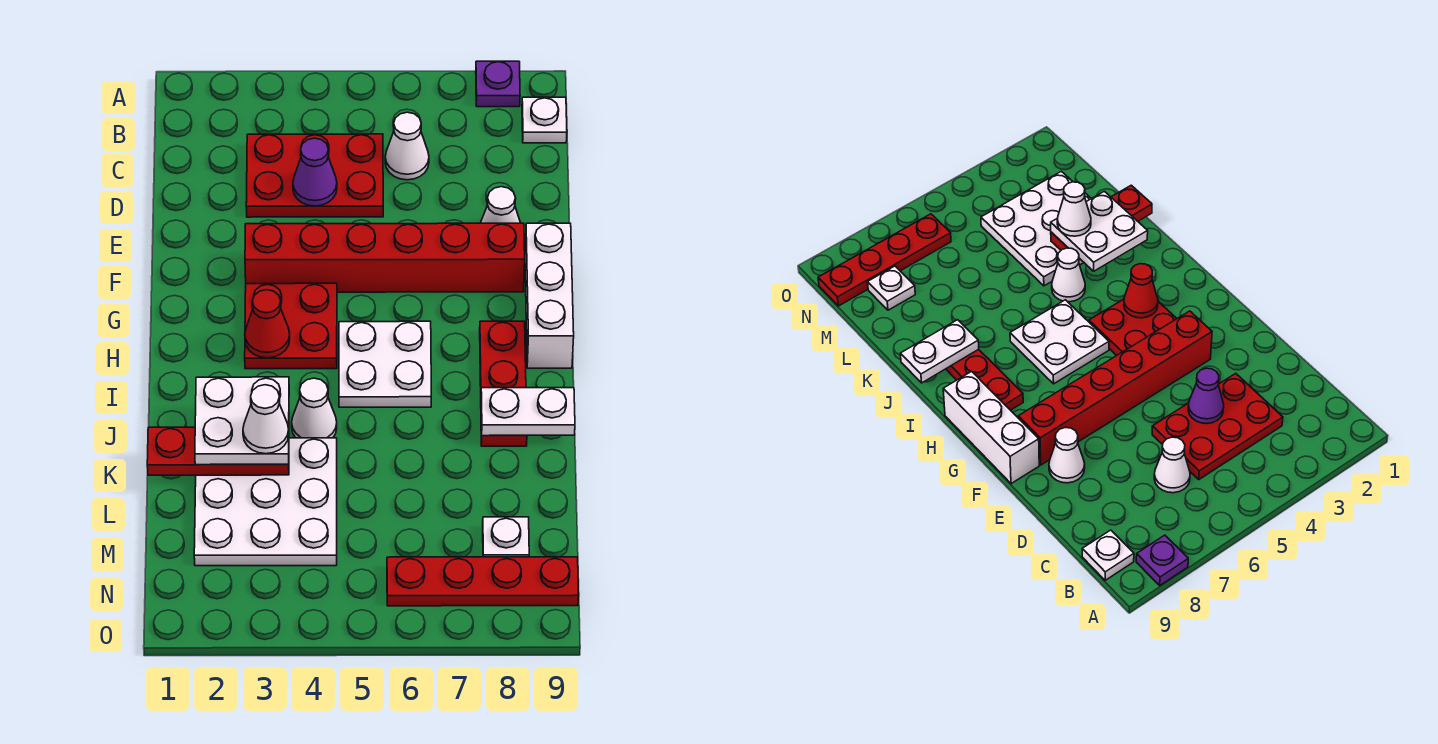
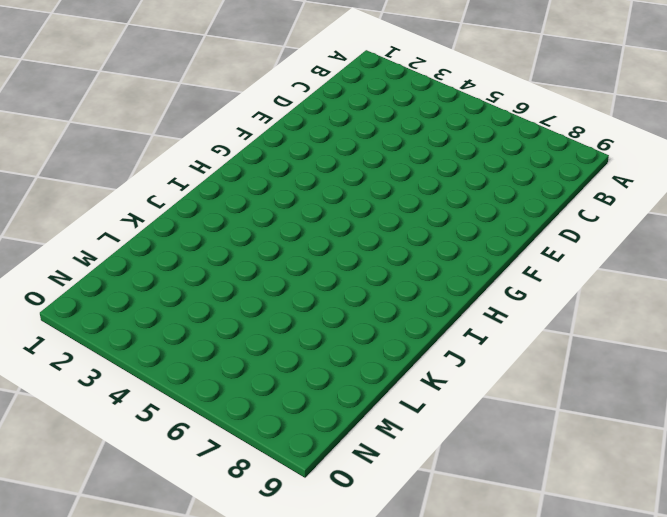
none -> purple plate A8 level 1
none -> white plate B9 level 1
none -> red plate C3:D5 level 1

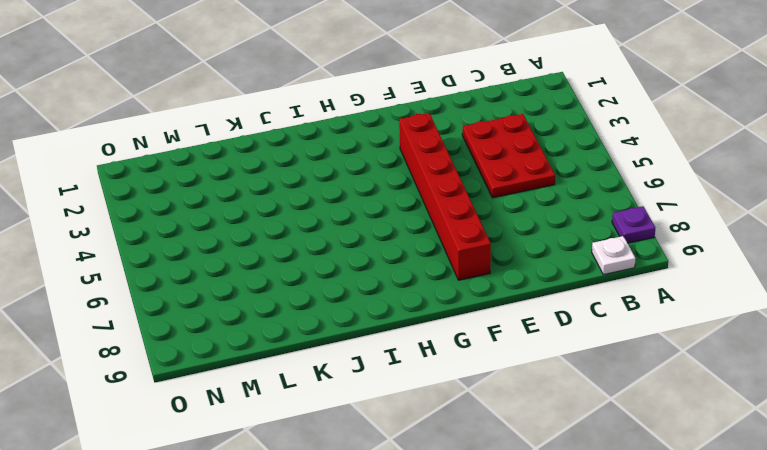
none -> white cone C6 level 1
none -> white cone E8 level 1
none -> white brick F9:H9 level 1

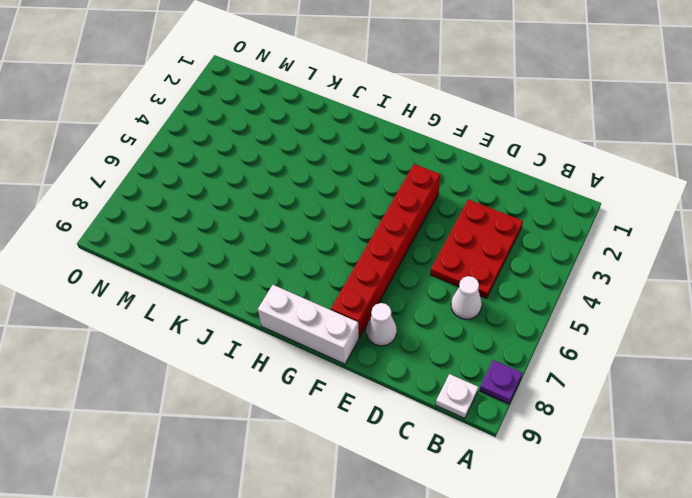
none -> red plate G3:H4 level 1
none -> white plate H5:I6 level 1
none -> red plate H8:J8 level 1

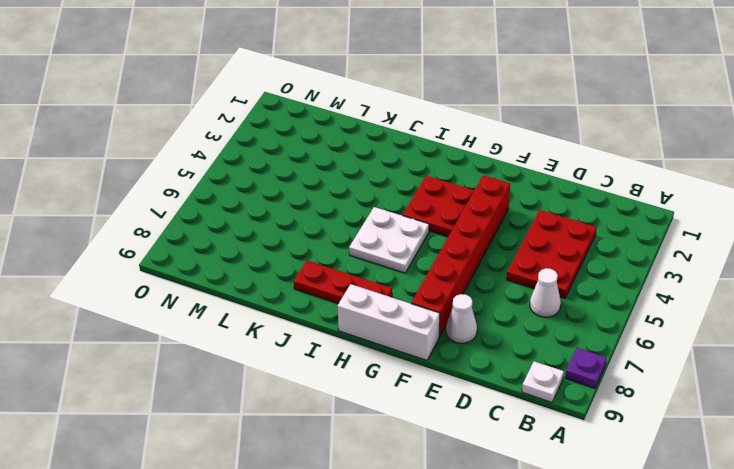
none -> white cone J4 level 1
none -> white plate K2:M4 level 1
none -> white plate M8 level 1

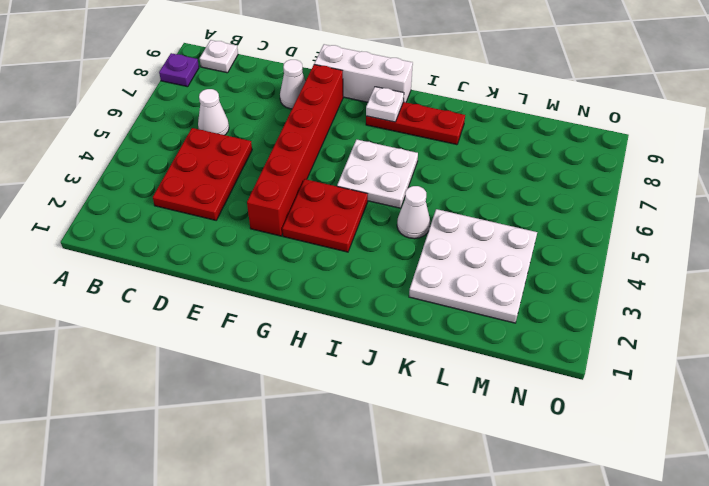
white plate H8 level 2 -> white plate M8 level 1
none -> red plate N6:N9 level 1
none -> purple cone D4 level 2
none -> red cone H3 level 2

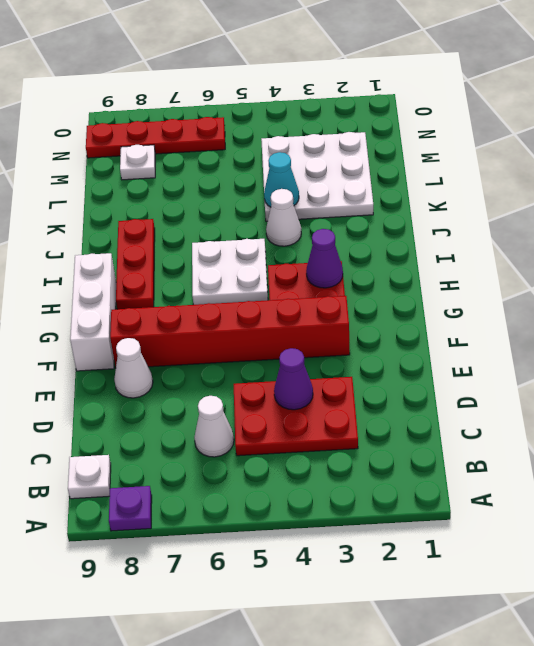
purple cone H3 level 2 -> red cone H3 level 2
cyan cone K4 level 2 -> none
none -> white plate J8:J9 level 2
none -> red plate K1:K3 level 2
none -> white plate J2:K3 level 3

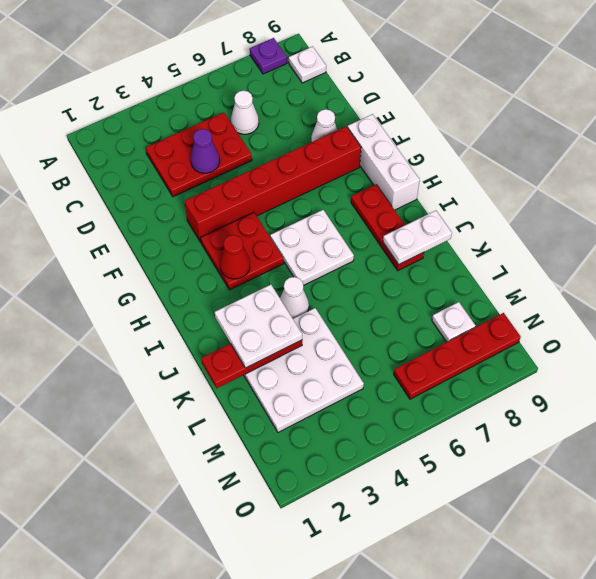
none -> white cone K3 level 4

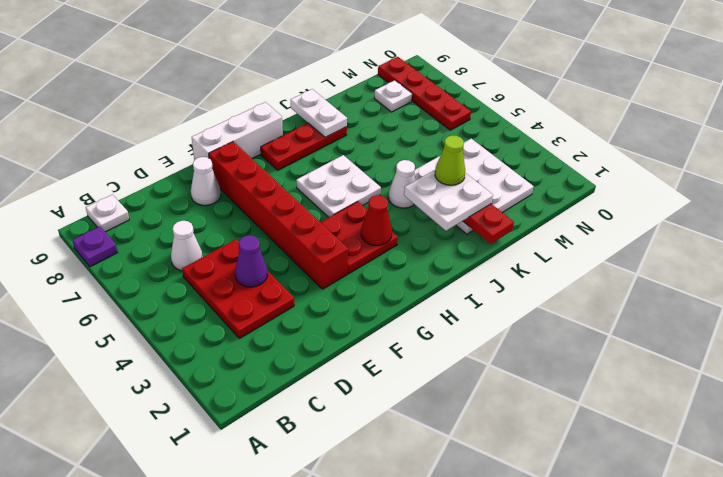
lime cone K3 level 4 -> white cone K3 level 4

